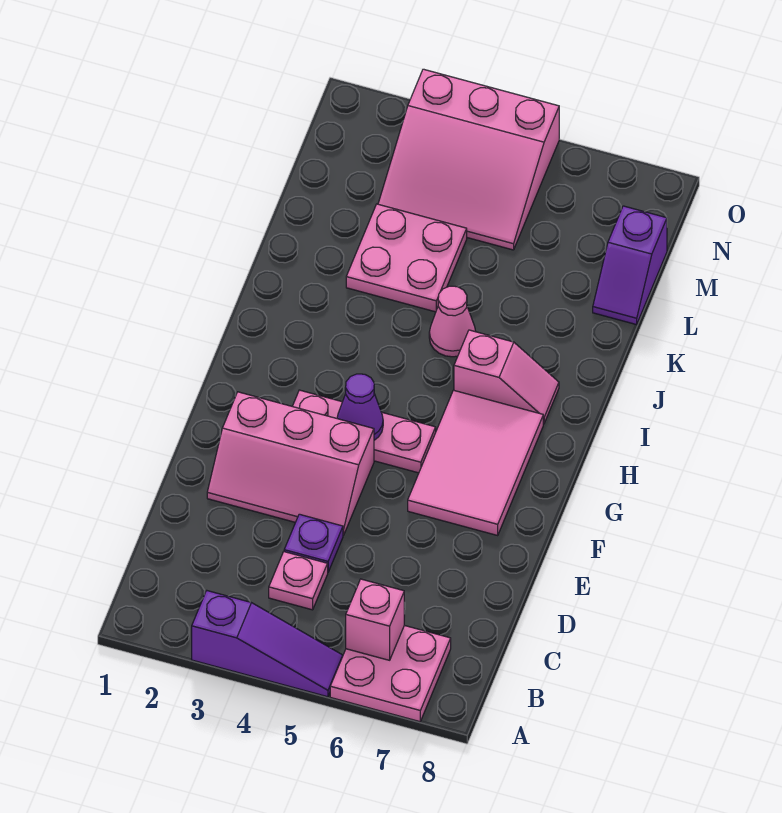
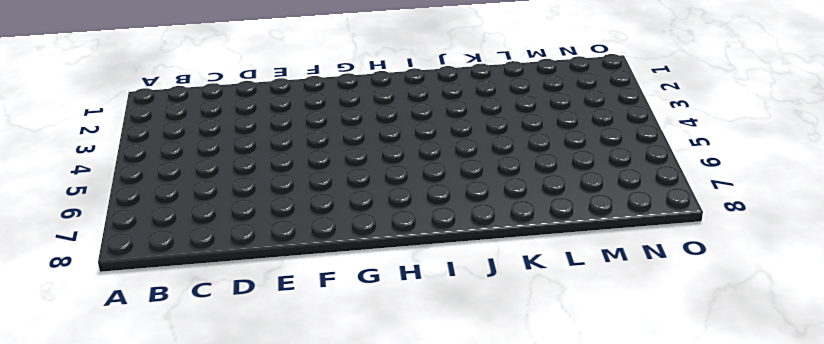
none -> purple slope A3:A5 level 1 top 3
none -> pink plate A6:B7 level 1
none -> pink plate C4 level 1

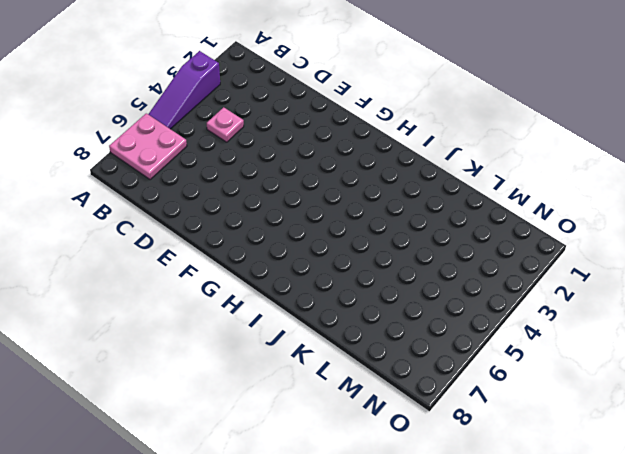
none -> purple plate D4 level 1
none -> pink slope E2:F4 level 1 top F
none -> pink tile F6:H7 level 1

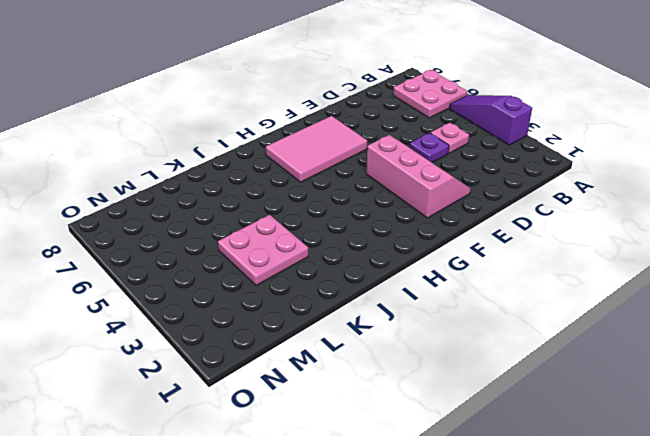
none -> pink plate G3:G5 level 1
none -> pink slope I6:I7 level 1 top 6
none -> pink cone J5 level 1

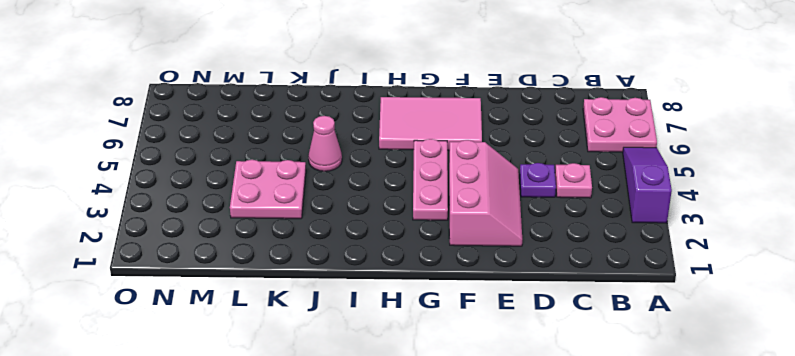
none -> pink slope I6:I7 level 1 top 6
none -> purple slope L8:M8 level 1 top M
none -> pink slope M3:O5 level 1 top O

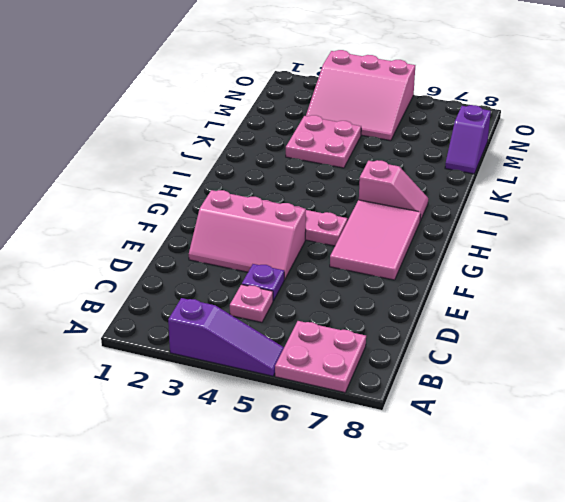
none -> pink cone J5 level 1
none -> pink brick B6 level 2
none -> purple cone G4 level 2

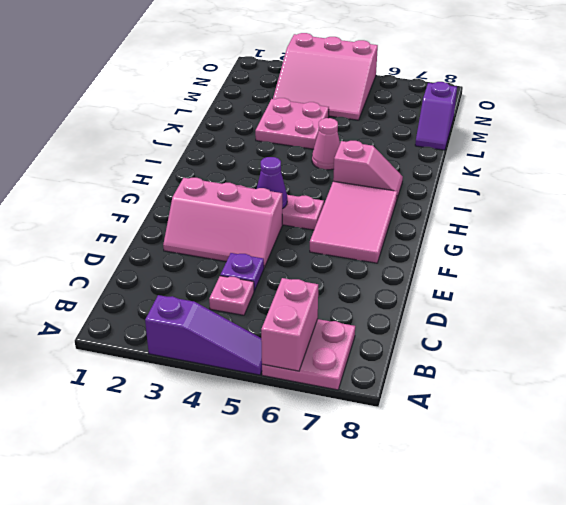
pink brick A6:B6 level 2 -> pink brick B6 level 2

